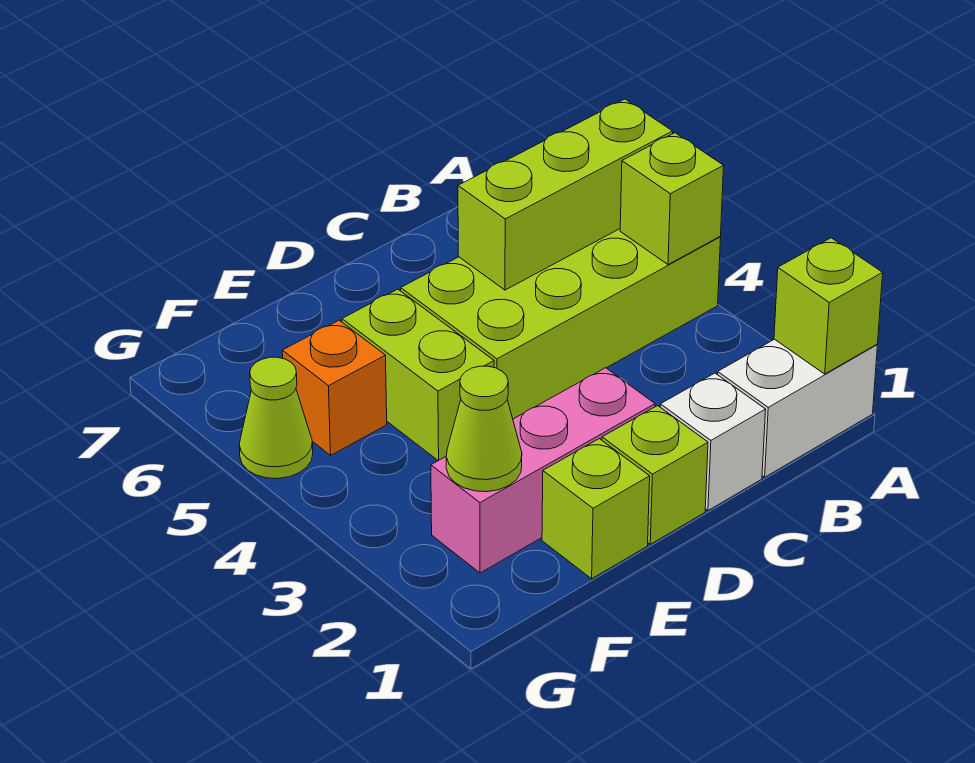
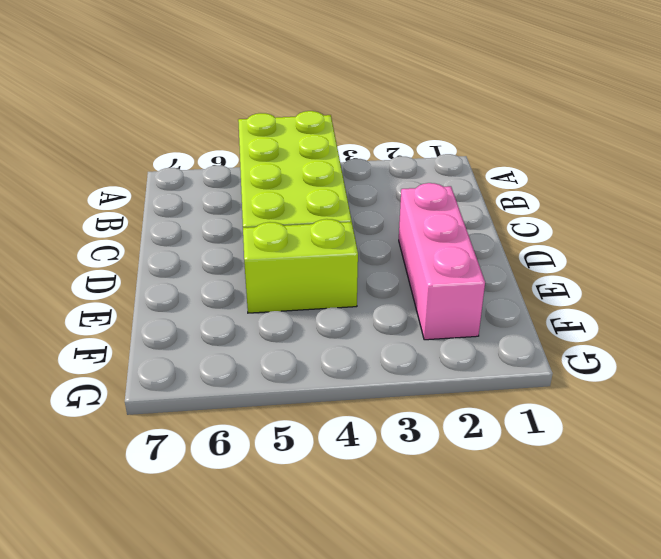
none -> white brick A1:B1 level 1
none -> white brick C1 level 1
none -> lime brick D1 level 1

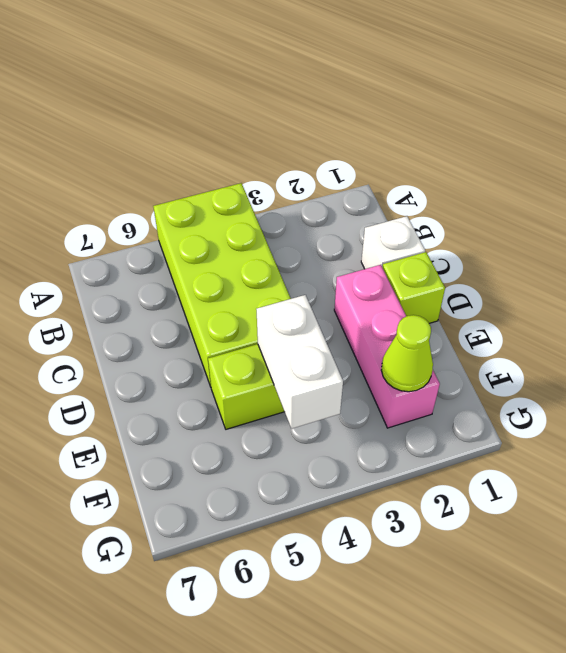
white brick E4:F4 level 2 -> white brick A1:B1 level 1
none -> lime brick E1 level 1
none -> orange brick F5 level 1
none -> lime cone G5 level 1

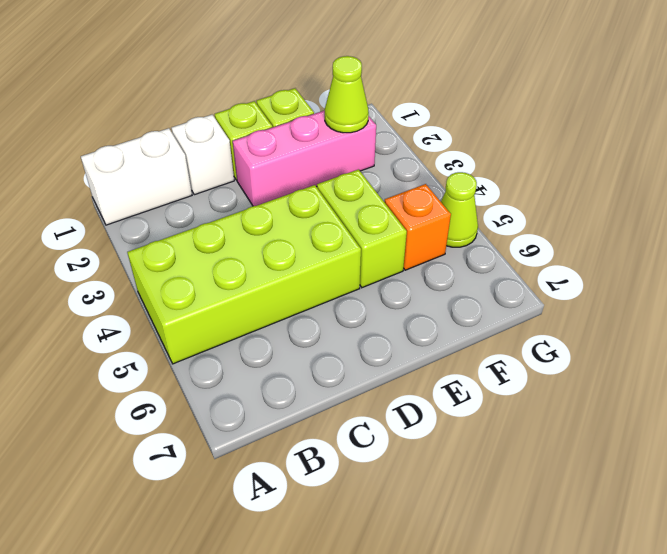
none -> lime brick A1 level 2
none -> lime brick A4 level 2
none -> lime brick A5:C5 level 2

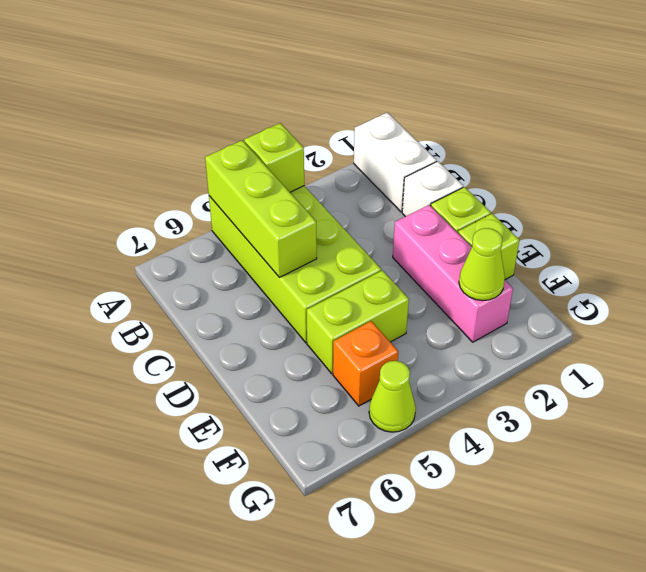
none -> lime brick A1 level 2

